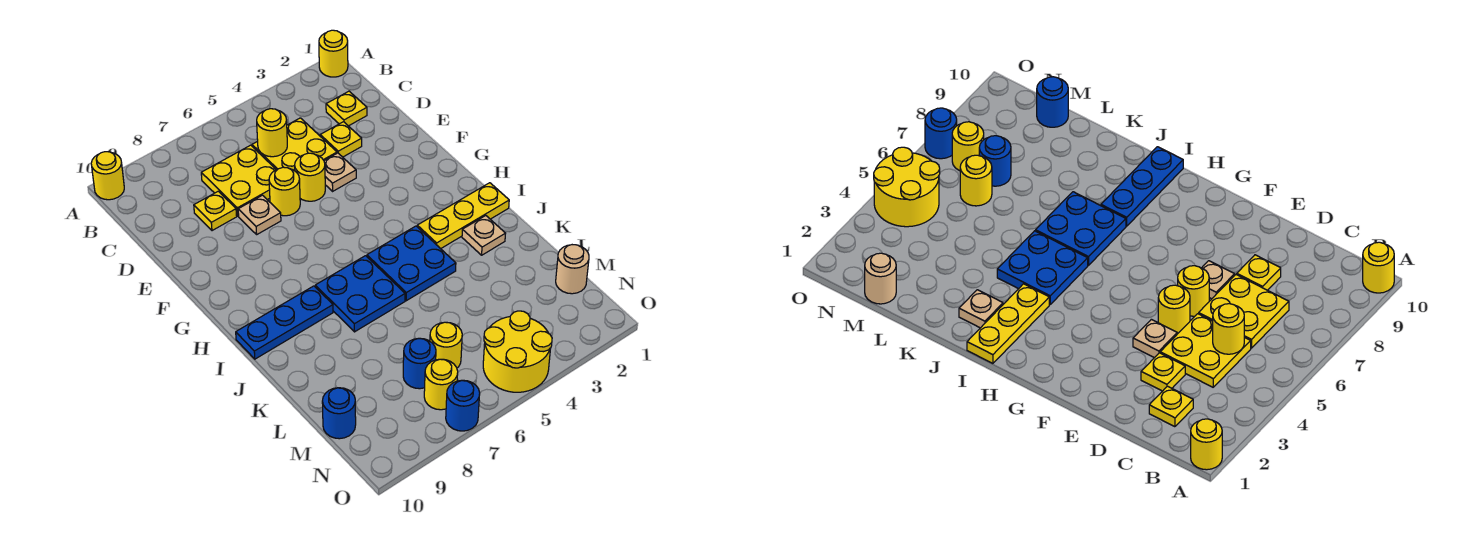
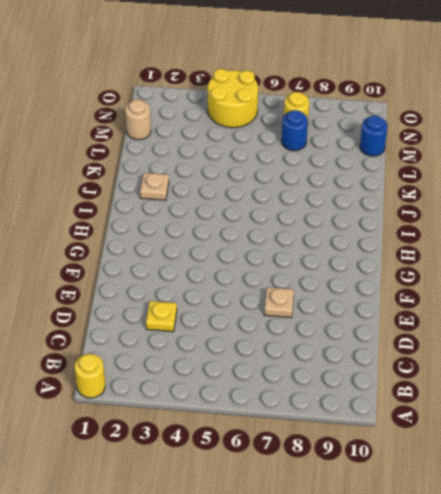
none -> yellow round brick A10 level 1
none -> yellow plate C2 level 1
none -> yellow plate C4:D5 level 1

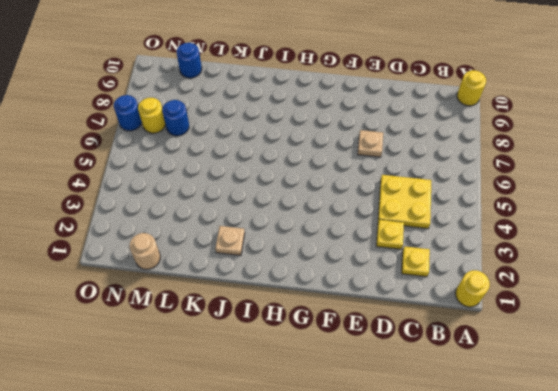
none -> yellow plate C6:D7 level 1
none -> yellow plate D8 level 1
none -> tan plate E4 level 1

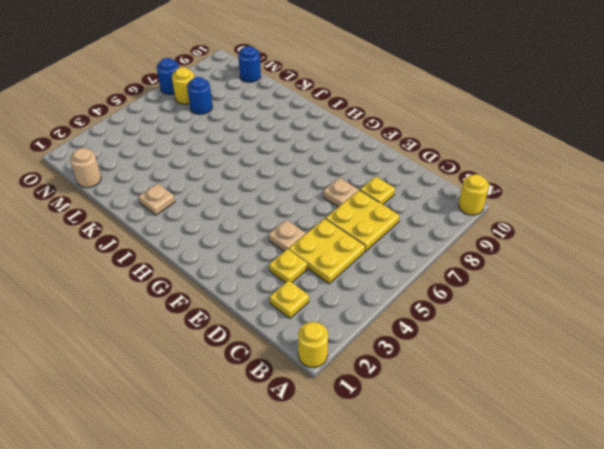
none -> yellow round brick E5 level 1
none -> yellow round brick E6 level 1
none -> yellow plate I1:I3 level 1

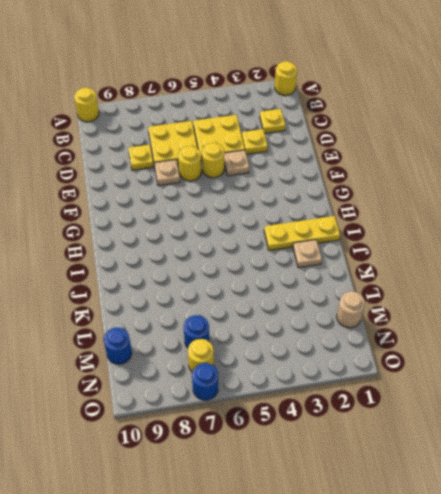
none -> blue plate I4:J5 level 1
none -> blue plate I6:J7 level 1
none -> blue plate I8:I10 level 1

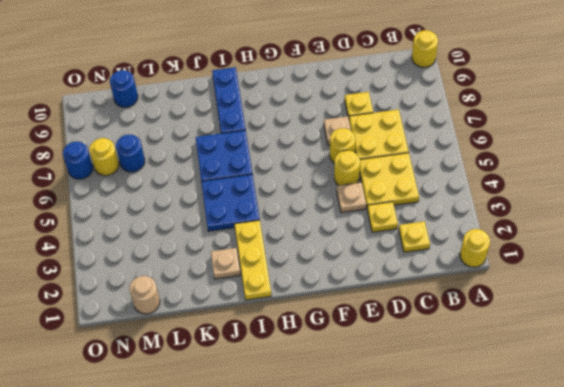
none -> yellow round brick M6 level 1
none -> yellow round brick N4:O5 level 1
none -> yellow round brick C5 level 2

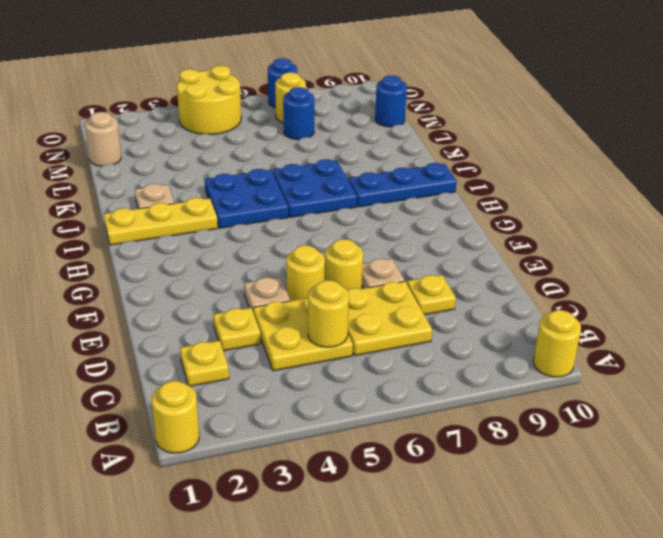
none -> yellow round brick M6 level 1

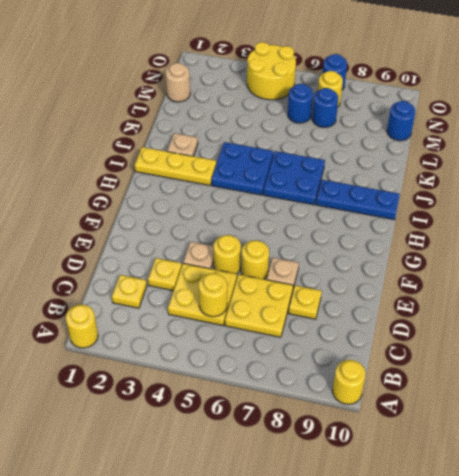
blue round brick M6 level 1 -> yellow round brick M6 level 1

